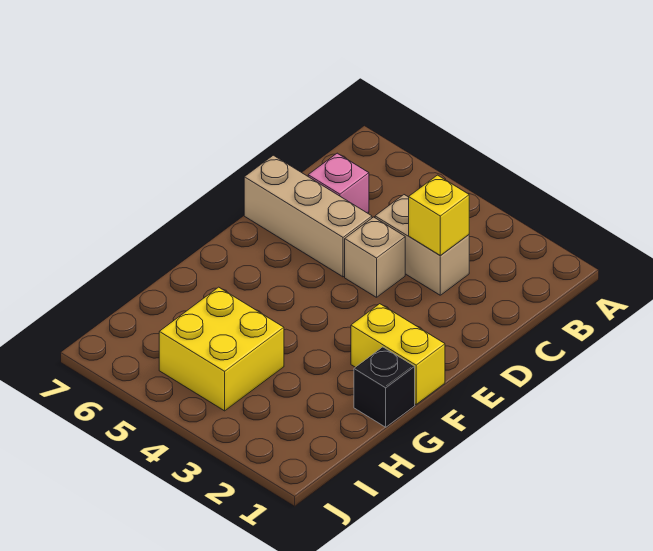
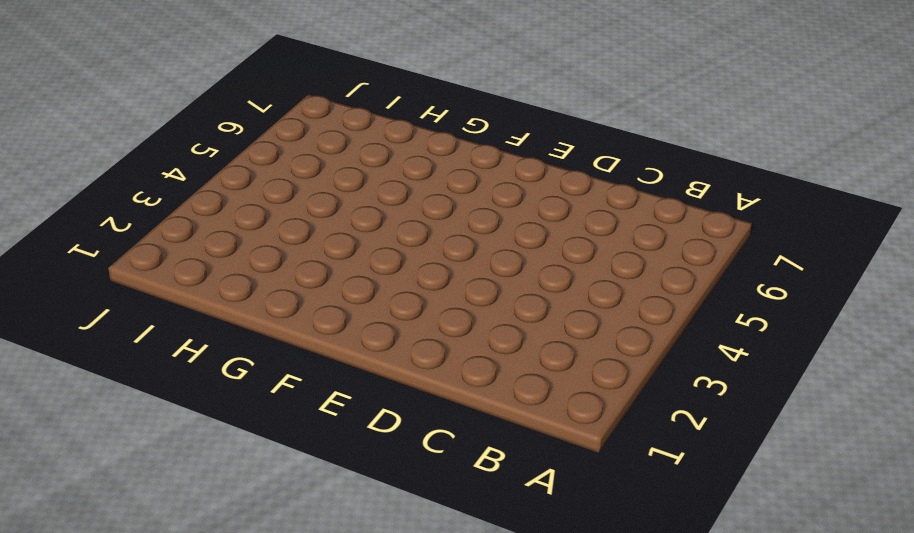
none -> tan brick C3:C4 level 1
none -> pink brick C6 level 1

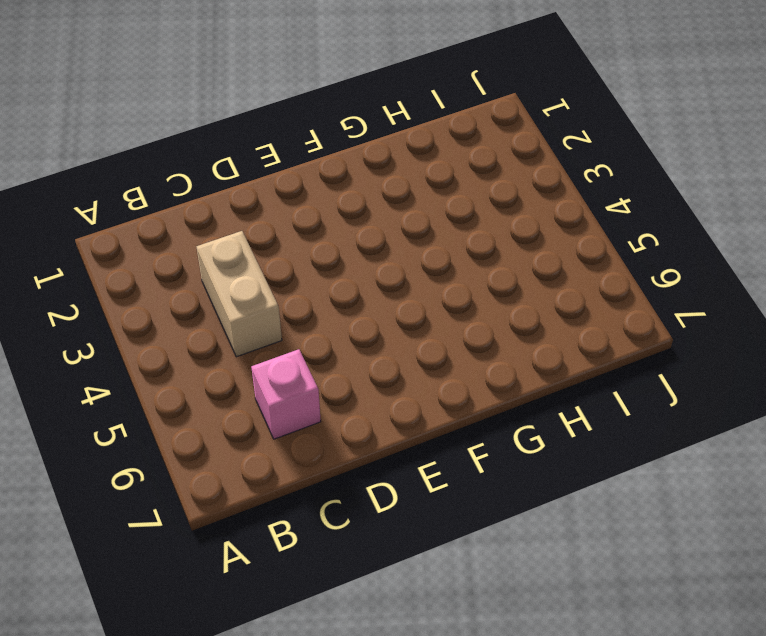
none -> tan brick D4 level 1
none -> tan brick D5:D7 level 1

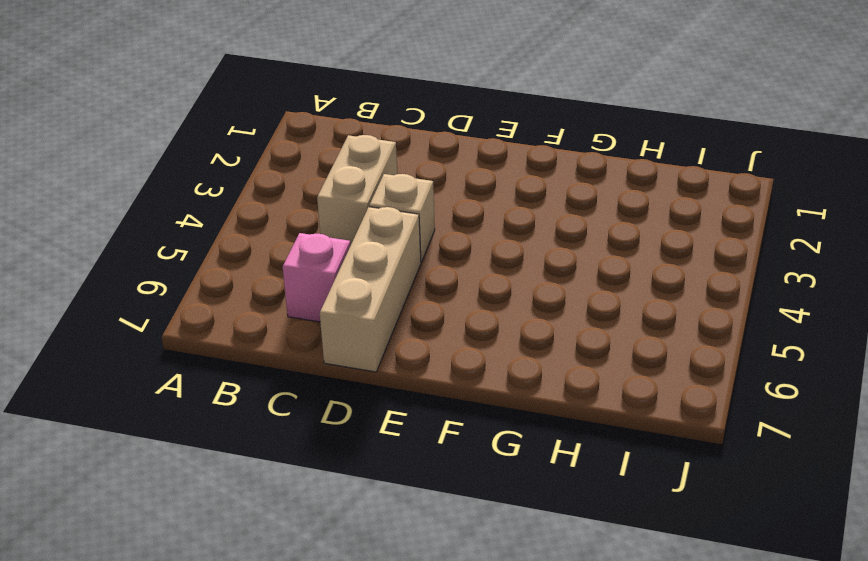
none -> yellow brick F1:F2 level 1
none -> black brick G1 level 1

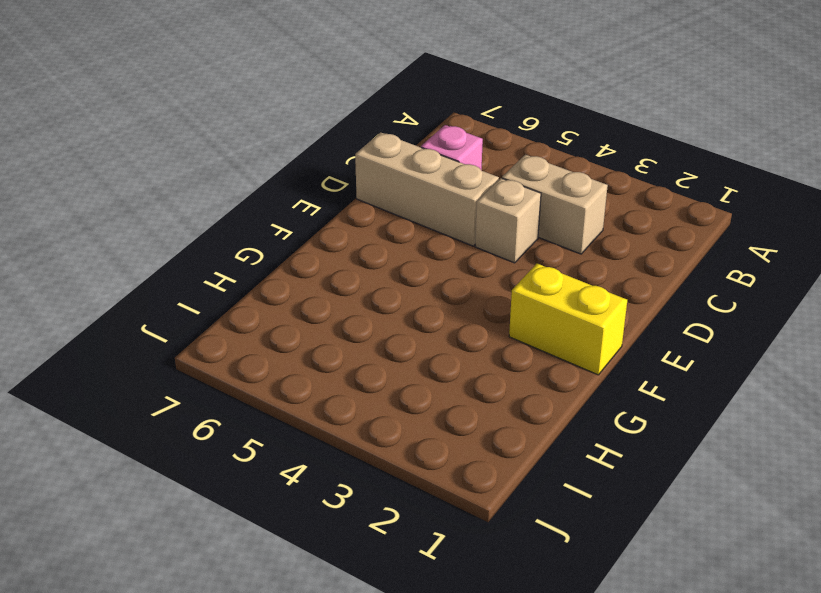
none -> black brick G1 level 1
none -> yellow brick H4:I5 level 1

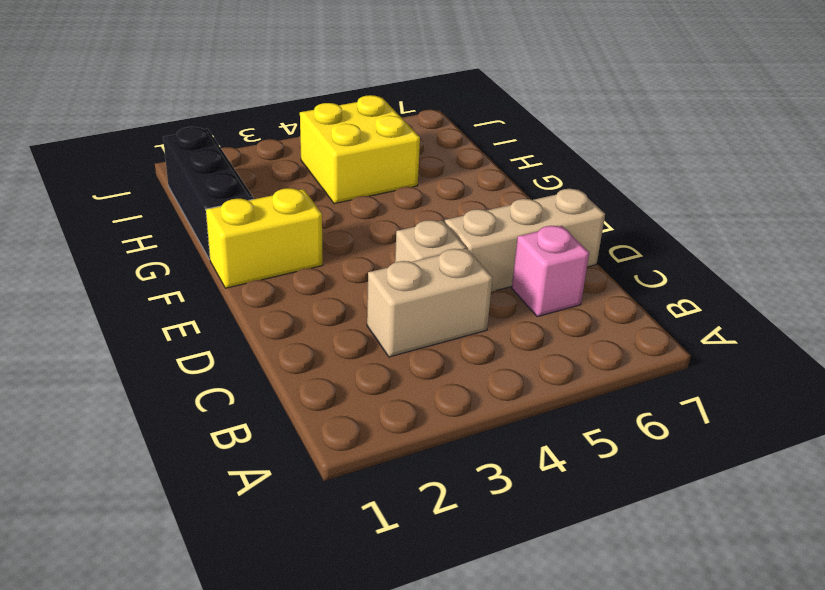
black brick G1:I1 level 1 -> black brick G1 level 1
none -> yellow brick C3 level 2

